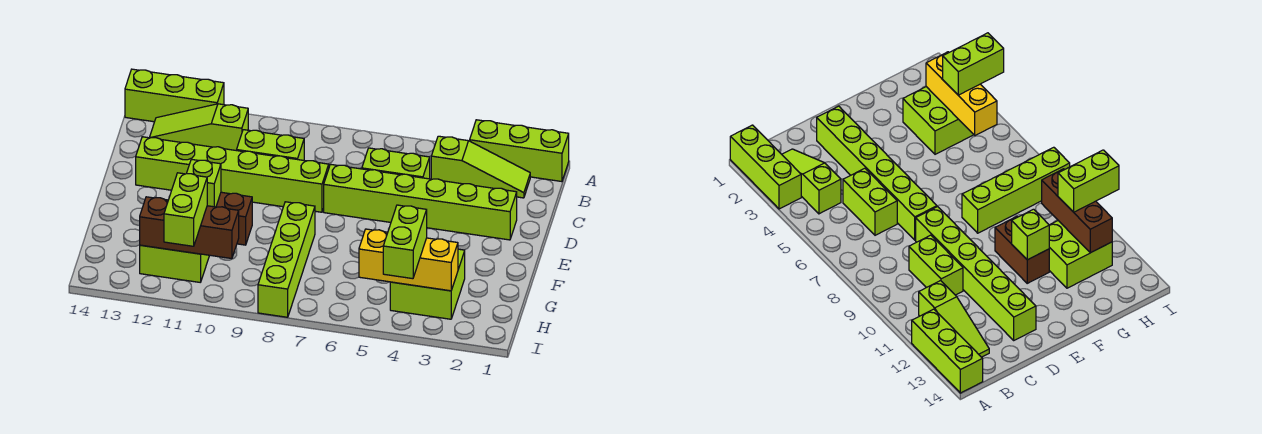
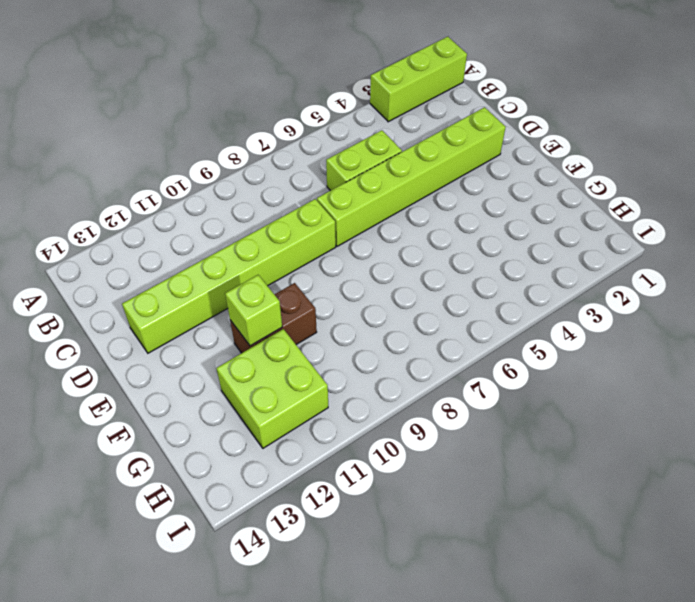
none -> lime brick A12:A14 level 1
none -> lime slope B2:B4 level 1 top 4
none -> lime slope B11:B13 level 1 top 11

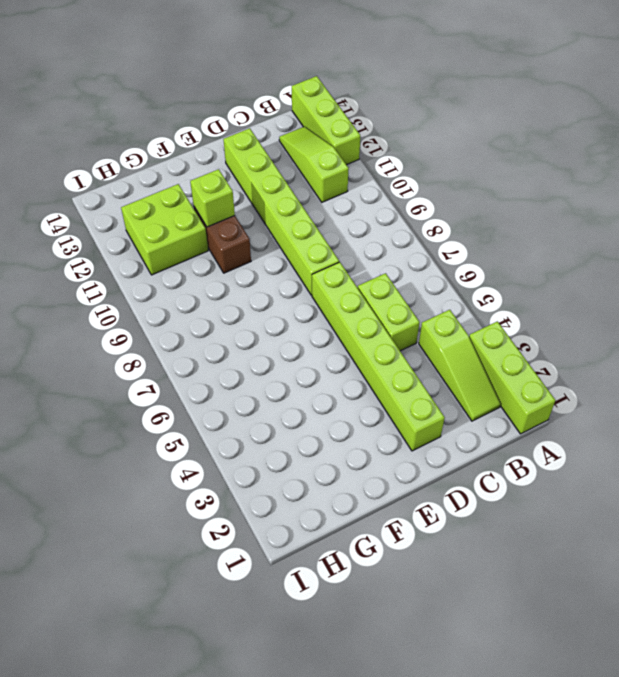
none -> lime brick C9:C10 level 1
none -> lime brick F8:I8 level 1
none -> lime brick G3:H4 level 1

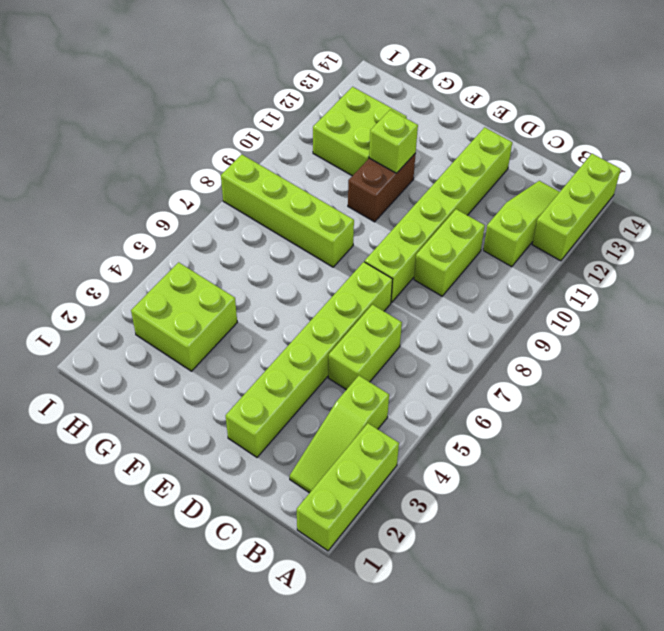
none -> yellow brick H3:H5 level 2
none -> brown brick H10:H12 level 2
none -> lime brick H4:I4 level 3

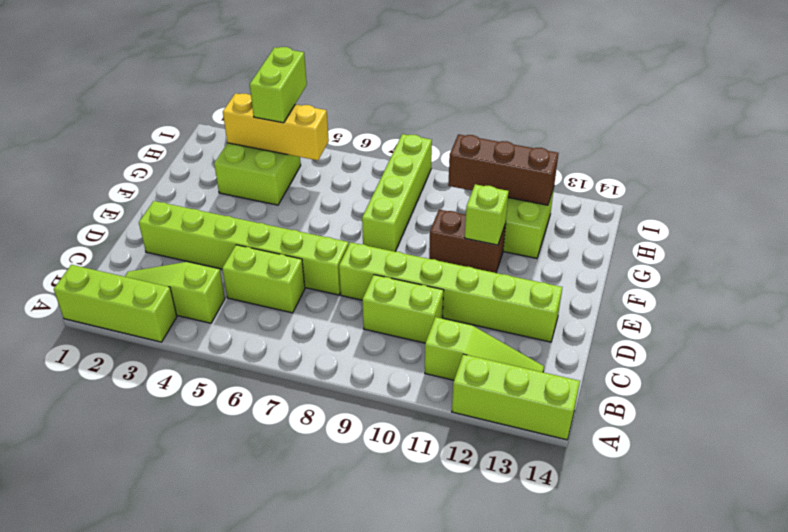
none -> lime brick H11:I11 level 3

